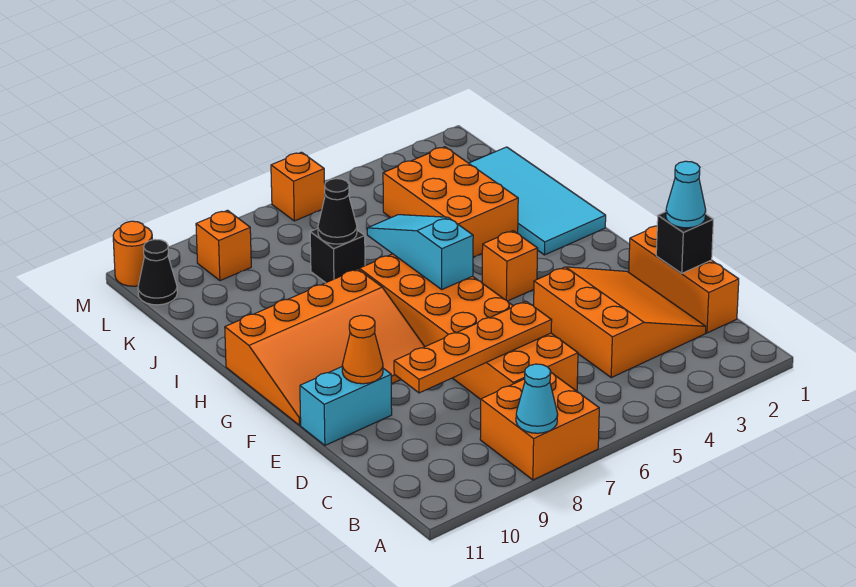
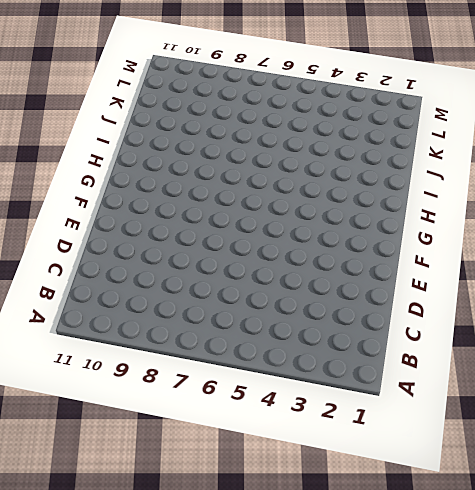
none -> orange brick A7:B8 level 1
none -> orange brick C1:E1 level 1
none -> orange slope C2:E4 level 1 top 4

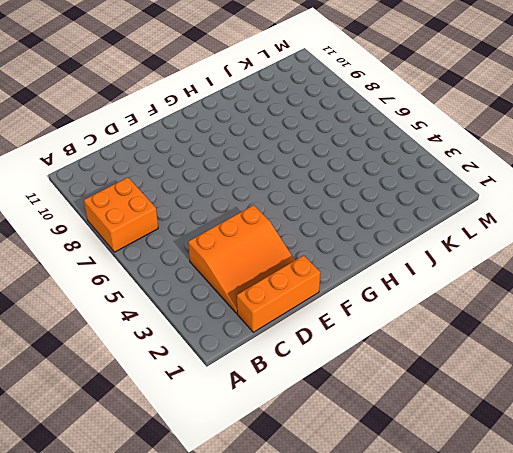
none -> orange brick C6:H7 level 1
none -> cyan brick E10:E11 level 1
none -> orange slope F8:H11 level 1 top H

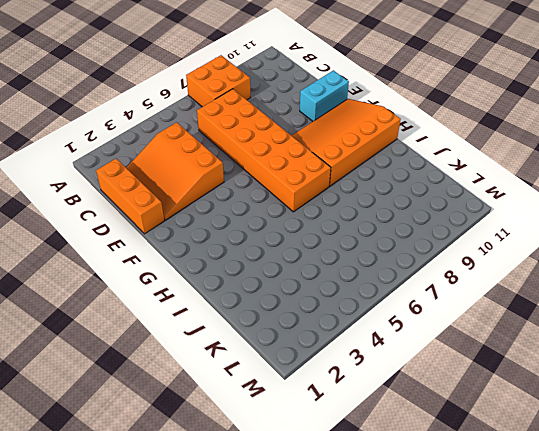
none -> orange brick G4 level 1
none -> cyan tile H1:K2 level 1
none -> orange brick I3:K4 level 1

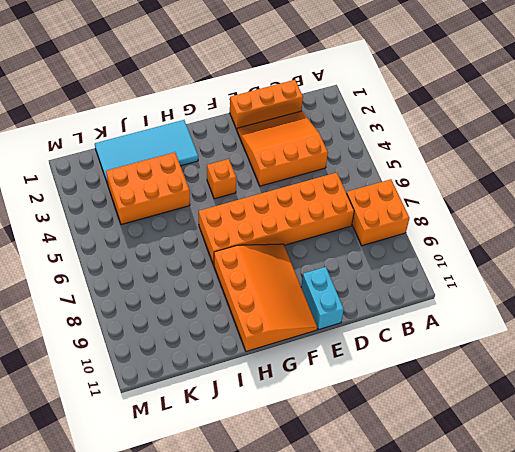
none -> black brick J7 level 1
none -> orange brick L9 level 1
none -> black cone L11 level 1

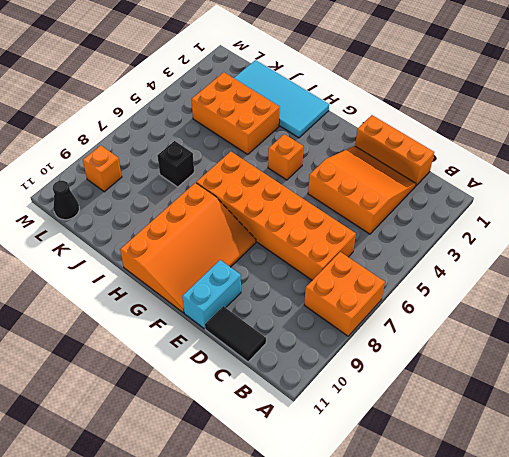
black tile C11:D11 level 1 -> none
none -> orange brick M6 level 1
none -> orange round brick M11 level 1
none -> cyan cone A8 level 2

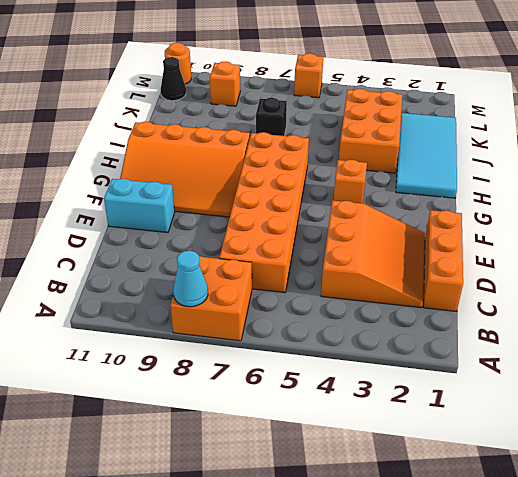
none -> black brick D1 level 2
none -> orange plate D6:D9 level 2
none -> orange cone E10 level 2

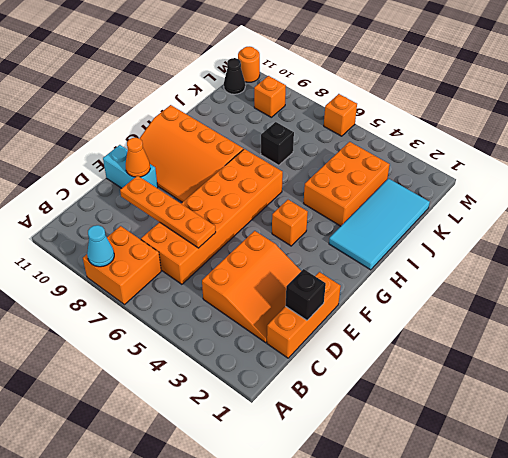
none -> cyan slope G6:I6 level 2 top G
none -> black cone J7 level 2
none -> cyan cone D1 level 3

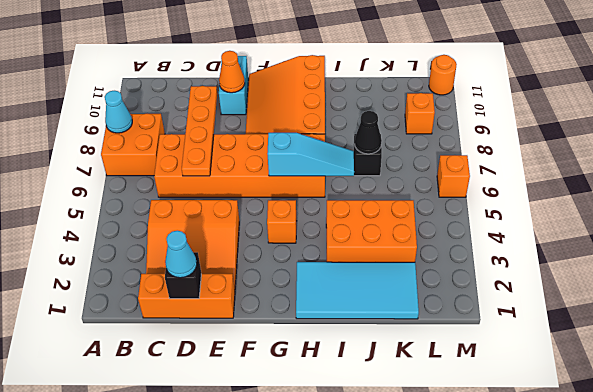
none -> black cone L11 level 1

